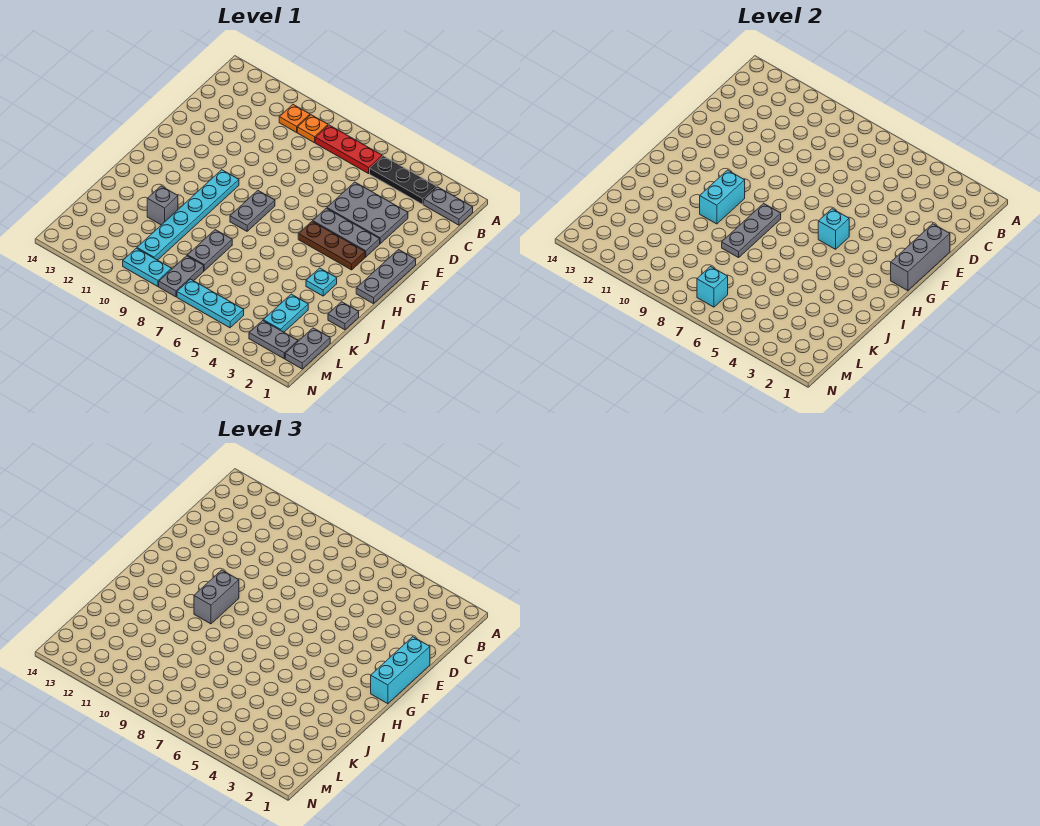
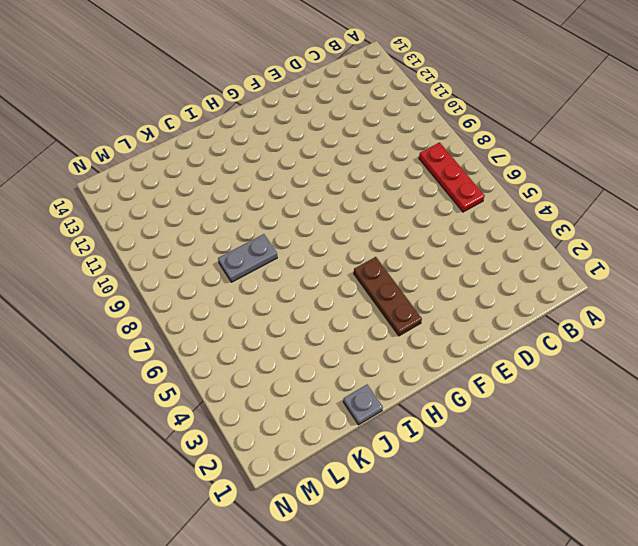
none -> grey plate B1:B2 level 1
none -> black plate B3:B5 level 1
none -> orange plate B9 level 1

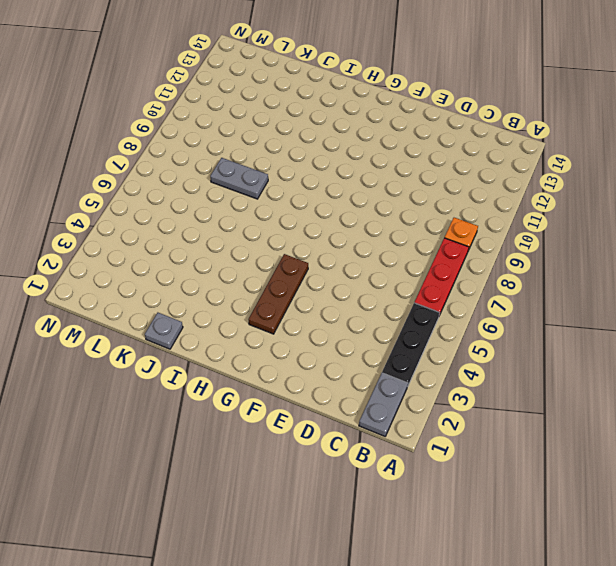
none -> orange plate B10 level 1
none -> grey plate D3:E5 level 1
none -> grey plate F1:H1 level 1

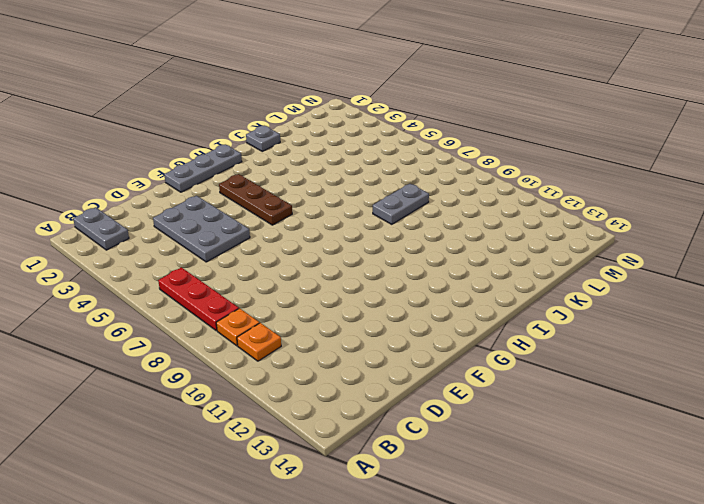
none -> black plate B3:B5 level 1
none -> grey plate F3:F5 level 1
none -> grey plate G8:H8 level 1

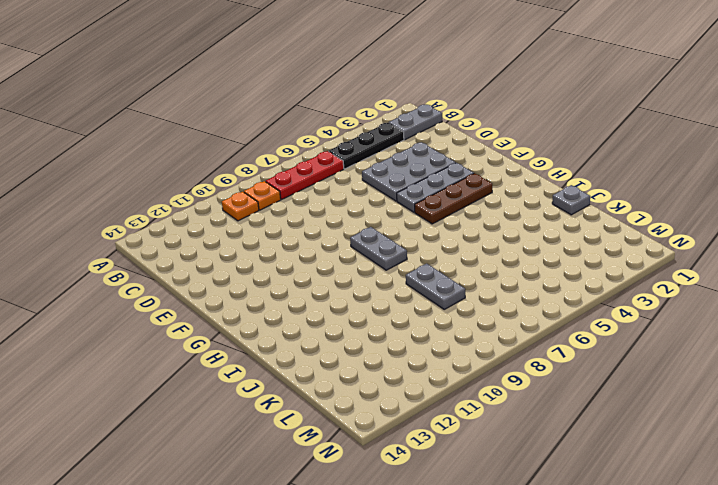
none -> grey plate F1:H1 level 1
none -> cyan plate G10:L10 level 1
none -> cyan plate I3 level 1

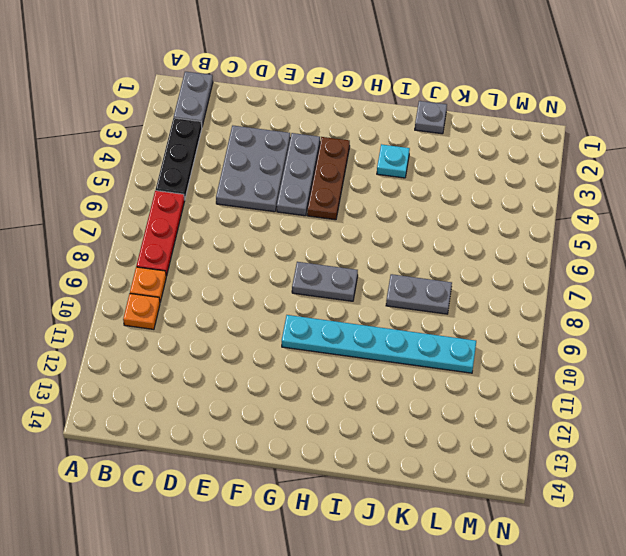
none -> grey plate F1:H1 level 1
none -> grey brick J11 level 1
none -> cyan plate K3:L3 level 1

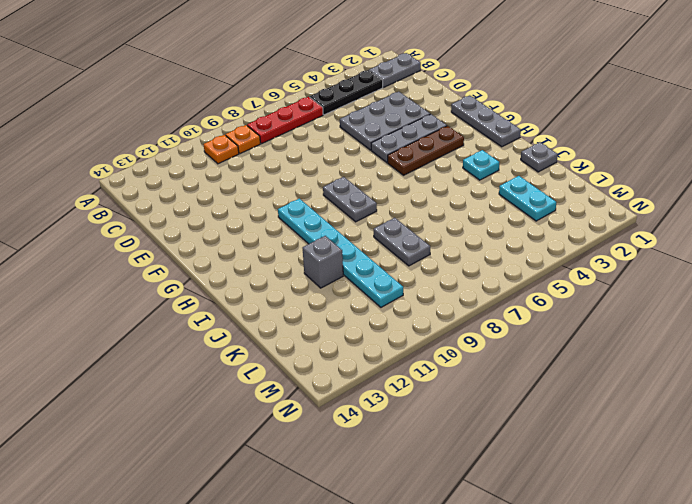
none -> grey plate L1:M1 level 1
none -> grey plate L8:M8 level 1
none -> grey plate M2:M3 level 1

